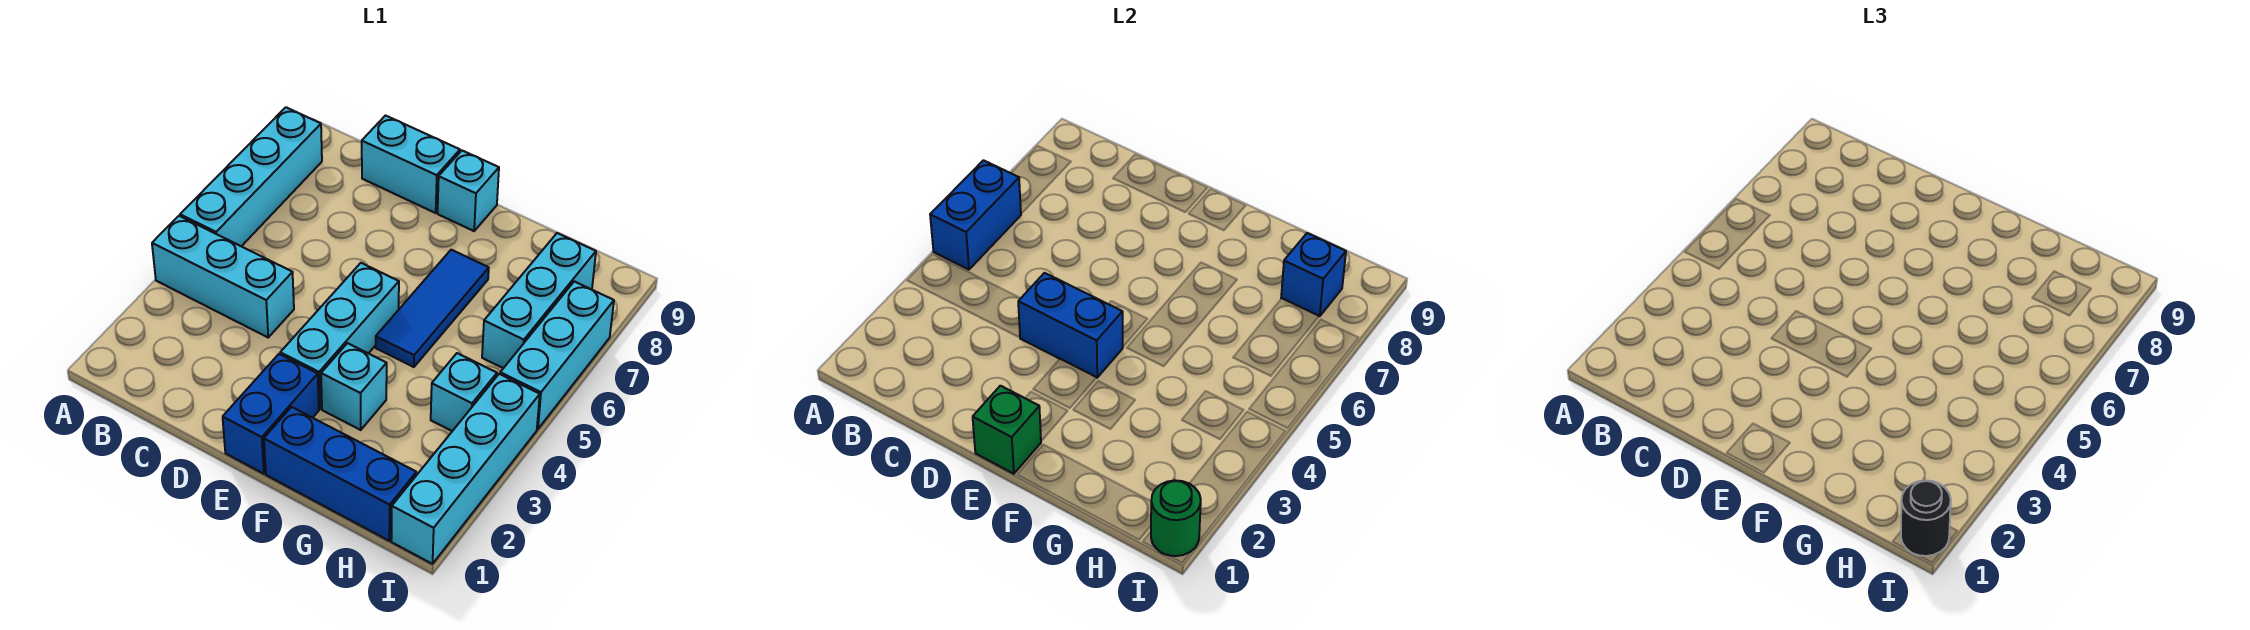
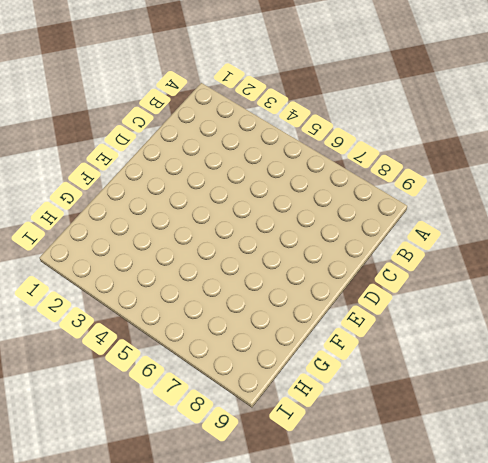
none -> cyan brick A4:C4 level 1
none -> cyan brick A5:A8 level 1
none -> cyan brick C9:D9 level 1

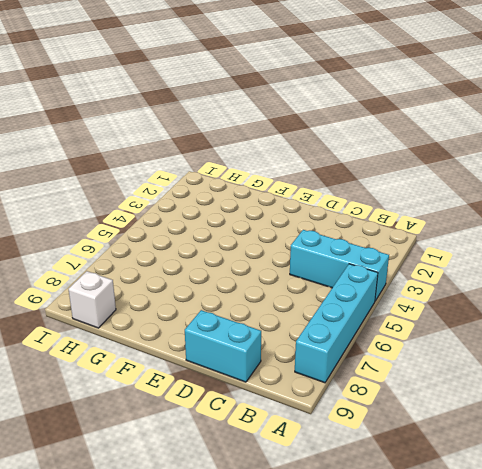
white brick H9 level 1 -> none
none -> blue brick E1:E2 level 1
none -> cyan brick E3:E5 level 1
none -> cyan brick E9 level 1

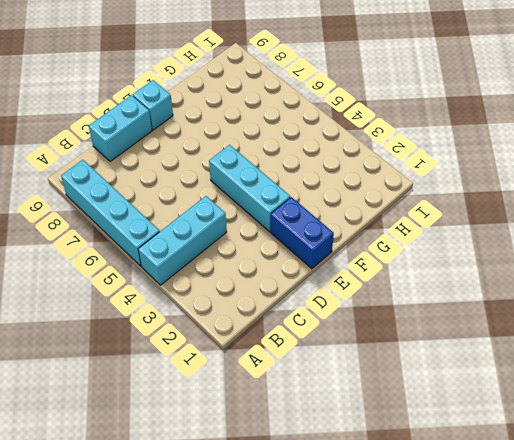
none -> blue brick F1:H1 level 1
none -> cyan brick F3 level 1
none -> blue tile F5:F7 level 1

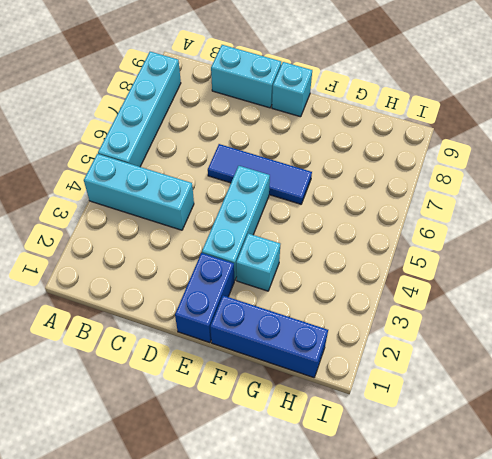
blue tile D6:F6 level 1 -> blue tile F5:F7 level 1
none -> cyan brick H4 level 1
none -> cyan brick H6:H8 level 1
none -> cyan brick I1:I4 level 1

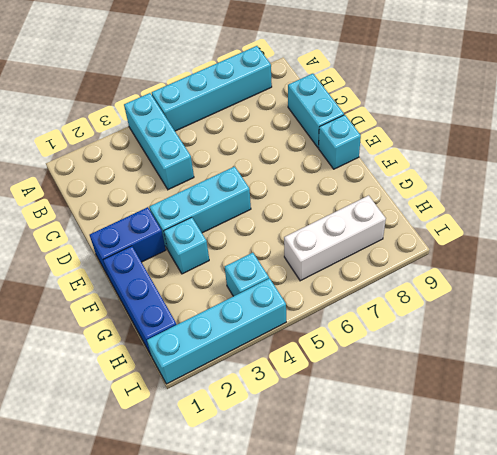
white brick H6:H8 level 1 -> cyan brick H6:H8 level 1
none -> blue tile F5:F7 level 1
none -> cyan brick I5:I7 level 1
none -> blue brick A5:A6 level 2

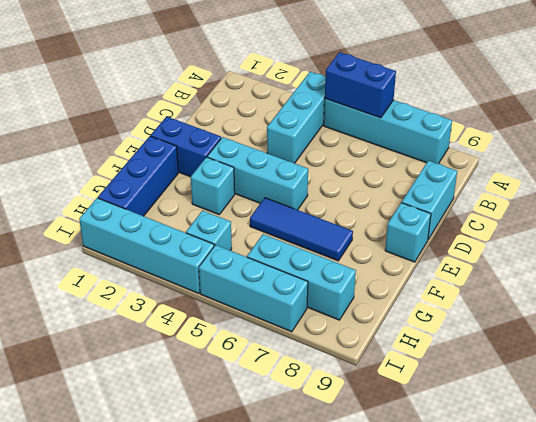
none -> blue brick D4:E4 level 2
none -> green brick E1 level 2
none -> blue brick H8 level 2

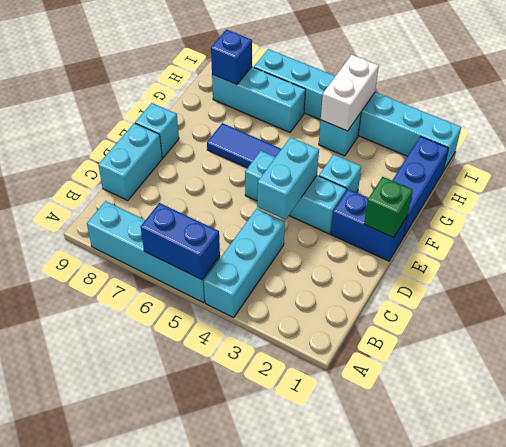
cyan brick D4:E4 level 2 -> blue brick D4:E4 level 2
white brick H4:I4 level 2 -> none
none -> green round brick I1 level 2
none -> black round brick I1 level 3

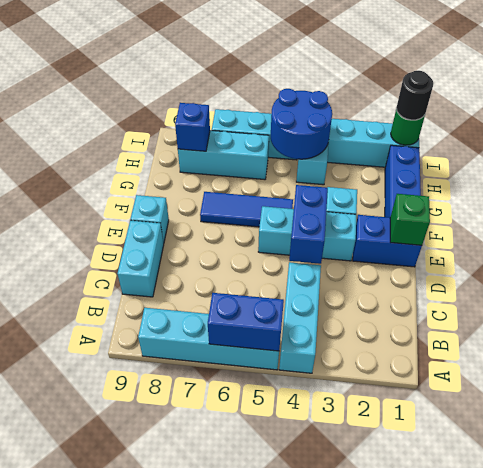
blue round brick H4:I5 level 2 -> none

